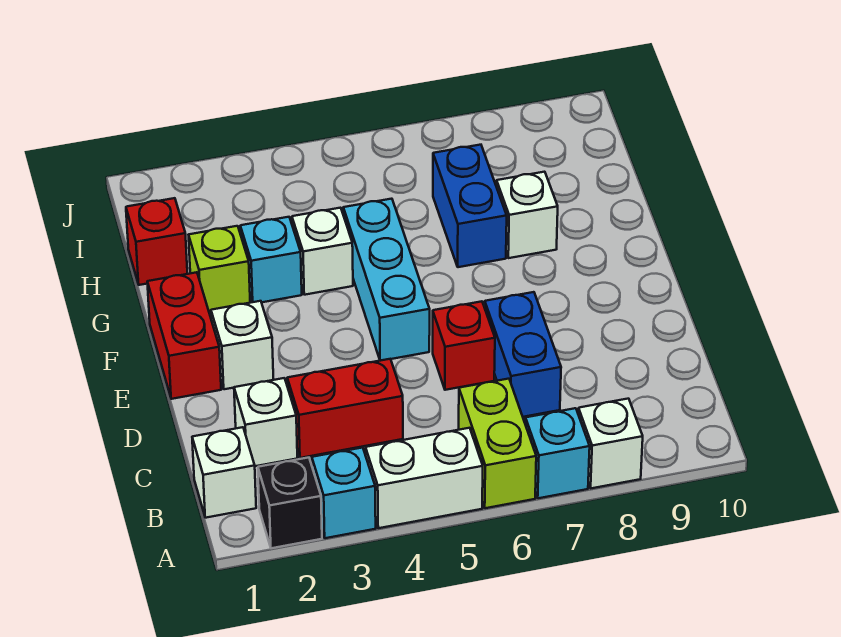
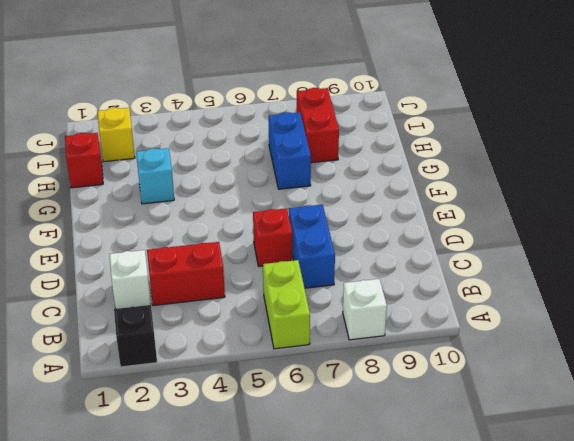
red brick H8:I8 level 1 -> red brick E1:F1 level 1
yellow brick I2 level 1 -> none
none -> cyan brick A3 level 1
none -> white brick A4:A5 level 1
none -> cyan brick A7 level 1

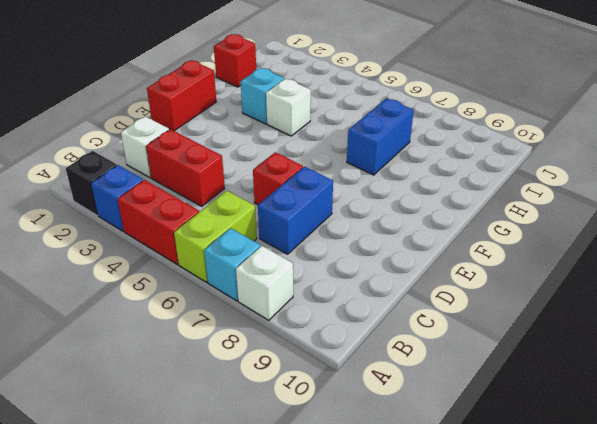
blue brick A3 level 1 -> cyan brick A3 level 1
red brick A4:A5 level 1 -> white brick A4:A5 level 1
none -> white brick B1 level 1
none -> white brick E2 level 1
none -> cyan brick E5:G5 level 1

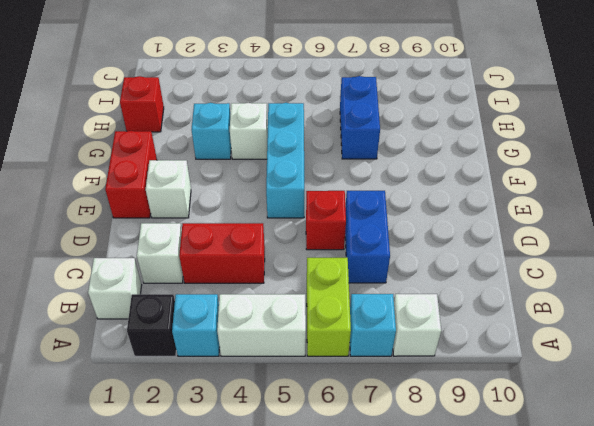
none -> lime brick G2 level 1
none -> white brick G8 level 1

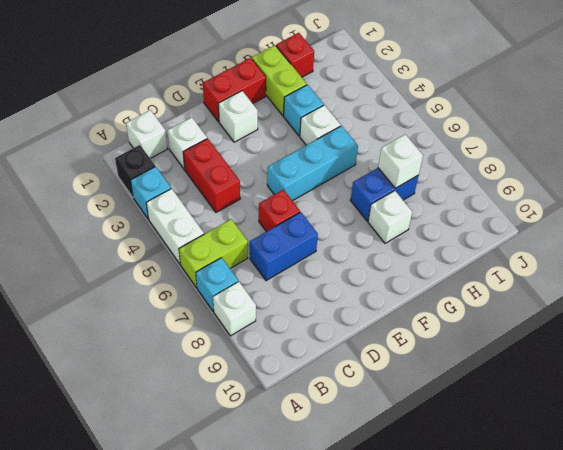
lime brick G1:G2 level 1 -> lime brick G2 level 1
white brick H7 level 2 -> none

